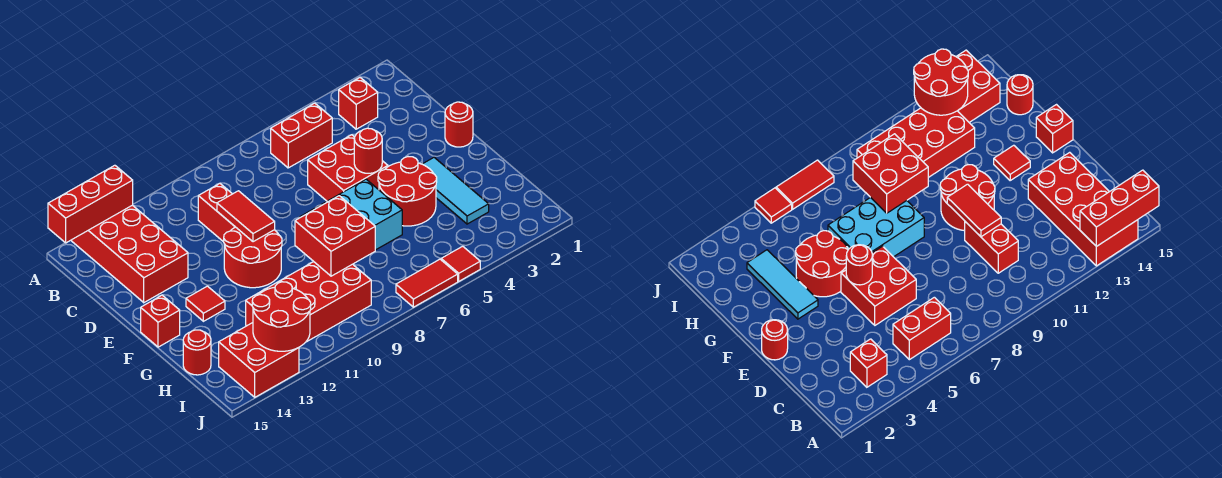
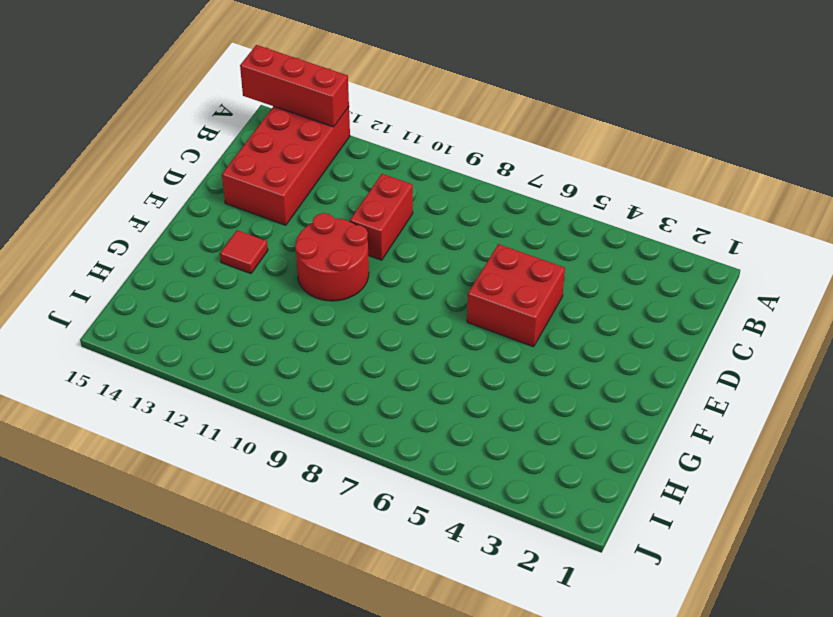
none -> red brick B3 level 1
none -> red brick B5:B6 level 1
none -> red round brick E1 level 1

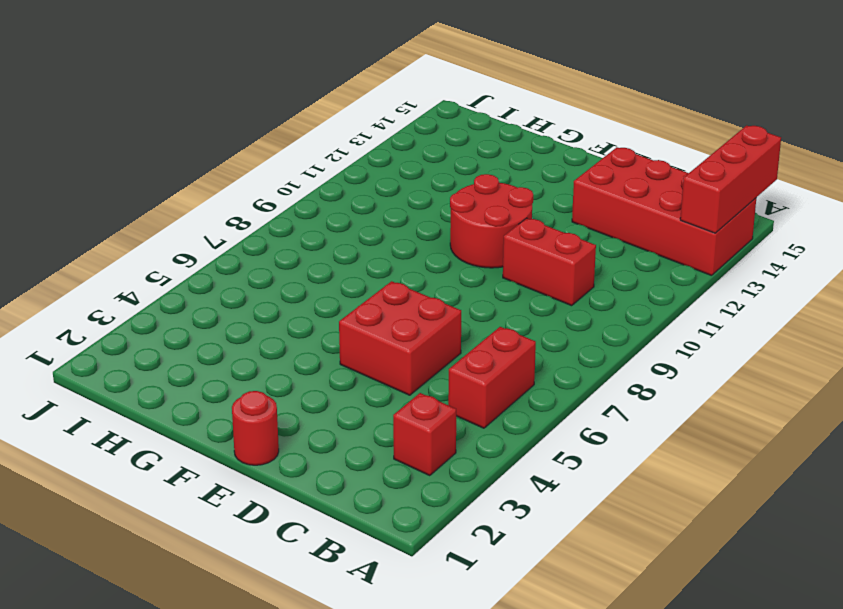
none -> cyan tile F3:H3 level 1
none -> red round brick F4:G5 level 1
none -> cyan brick F6:G8 level 1

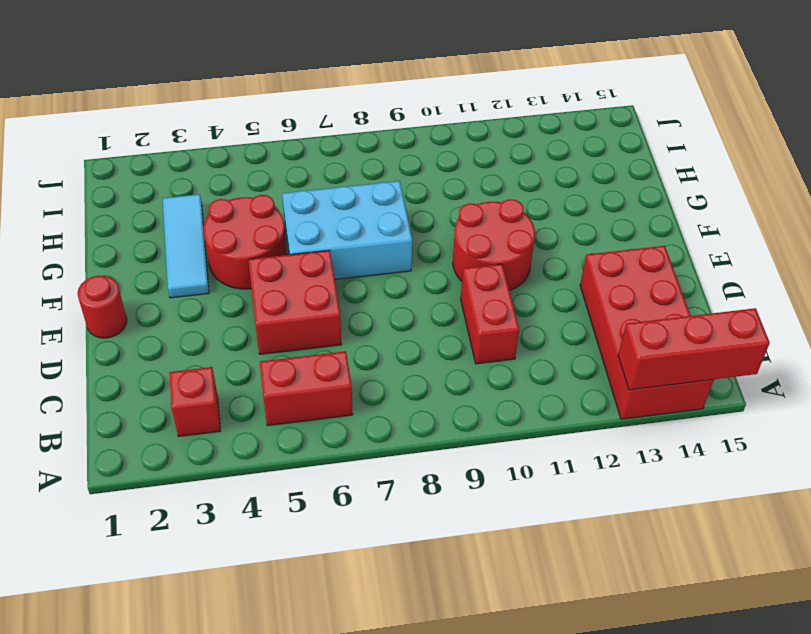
none -> red tile F13 level 1
none -> red brick F15 level 1
none -> red brick H9:I12 level 1

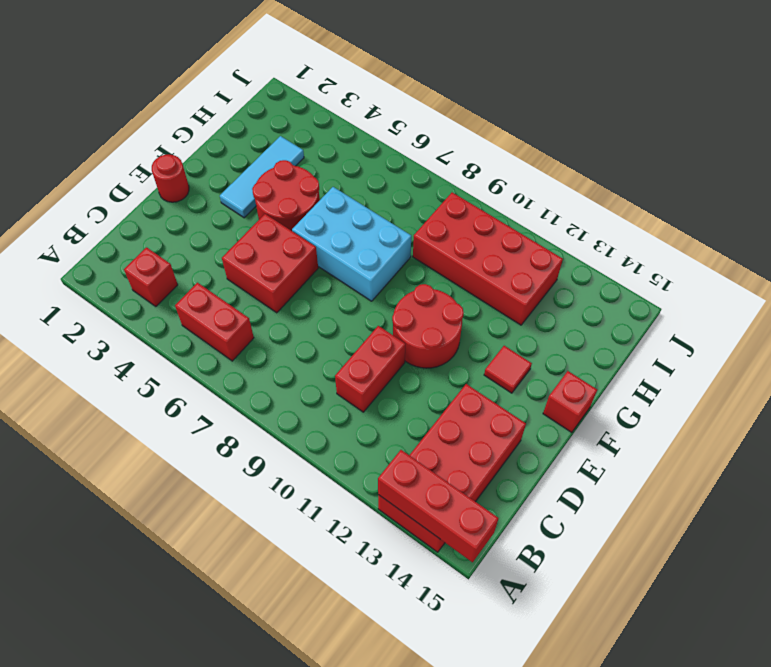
none -> red round brick H15 level 1
none -> red brick I13:J14 level 1
none -> red tile J5 level 1

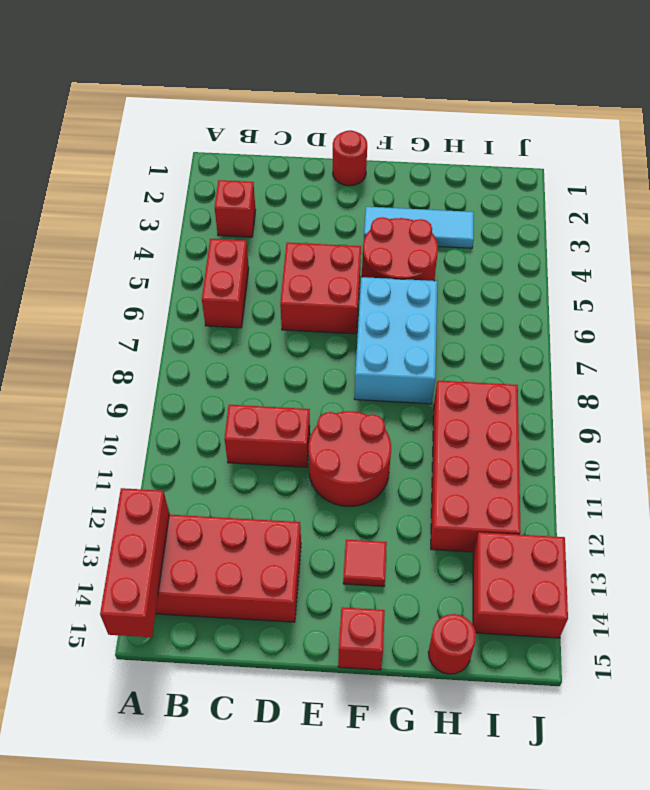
none -> red tile J5 level 1
none -> red tile J6:J7 level 1
none -> red tile D10:E10 level 2

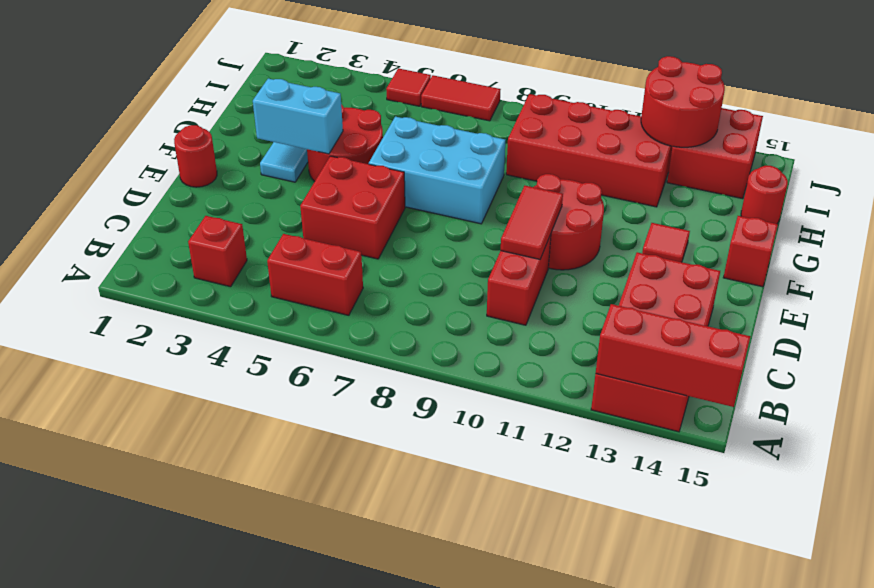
cyan brick F3:F4 level 2 -> none
none -> red round brick E5 level 2
none -> red brick G8:H9 level 2

